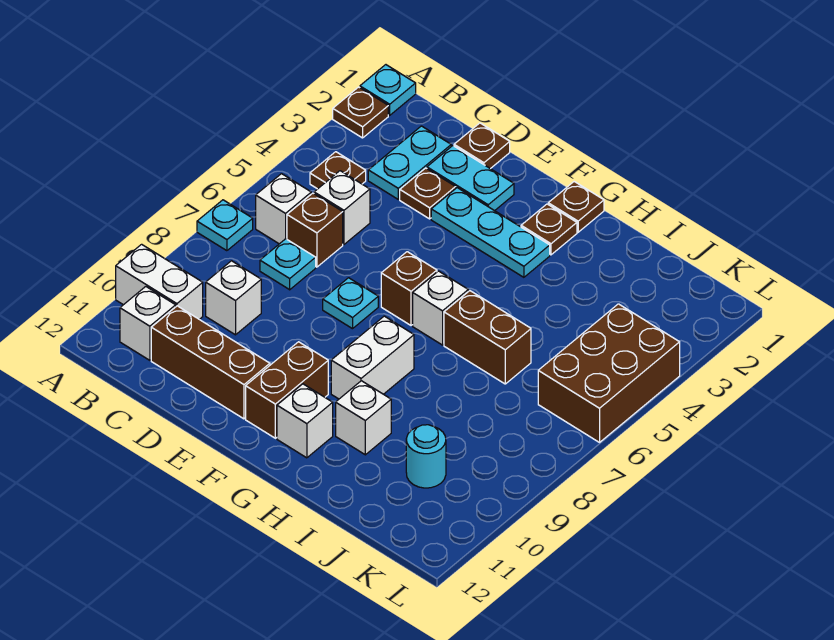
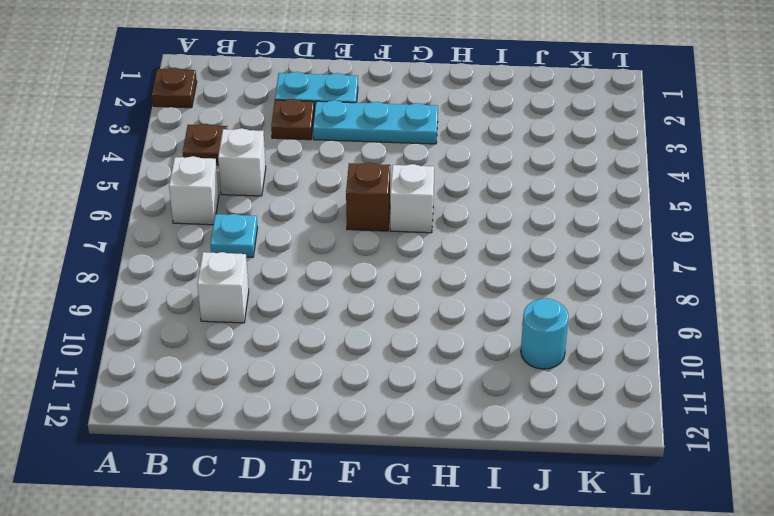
none -> cyan plate A1 level 1
none -> cyan plate A7 level 1
none -> white brick A10:B10 level 1

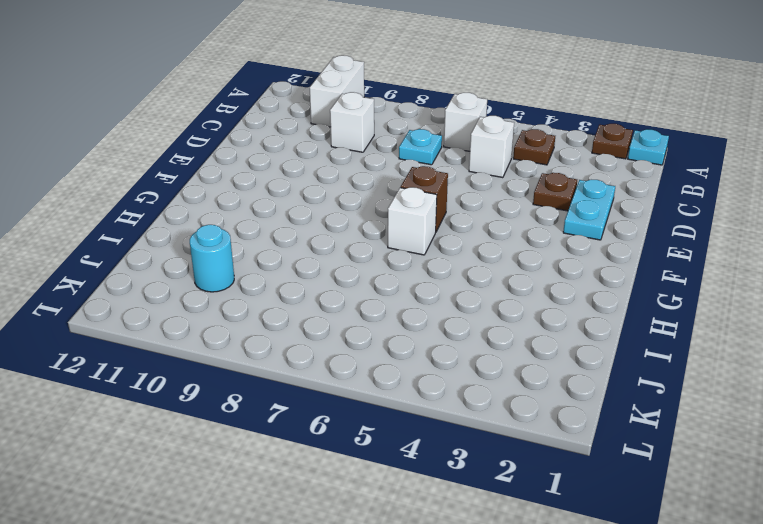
none -> cyan plate A7 level 1
none -> white brick B11 level 1
none -> cyan plate C2:C3 level 1

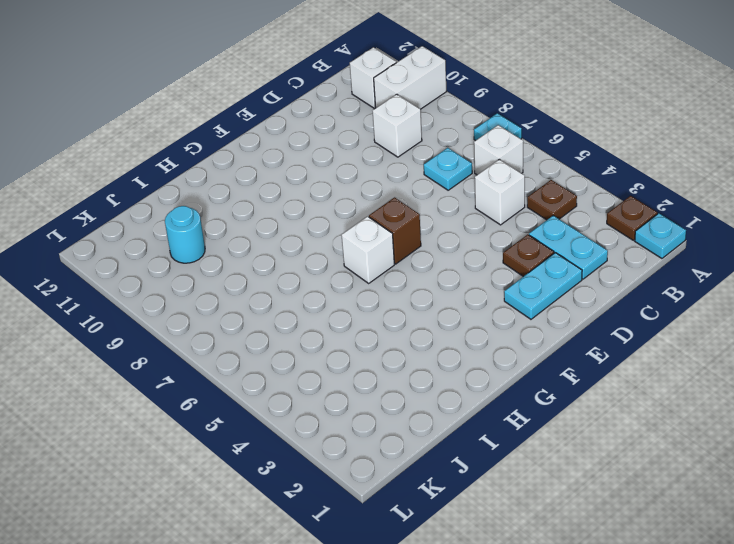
none -> brown brick C6 level 1
none -> brown brick C11:E11 level 1
none -> brown plate D1 level 1

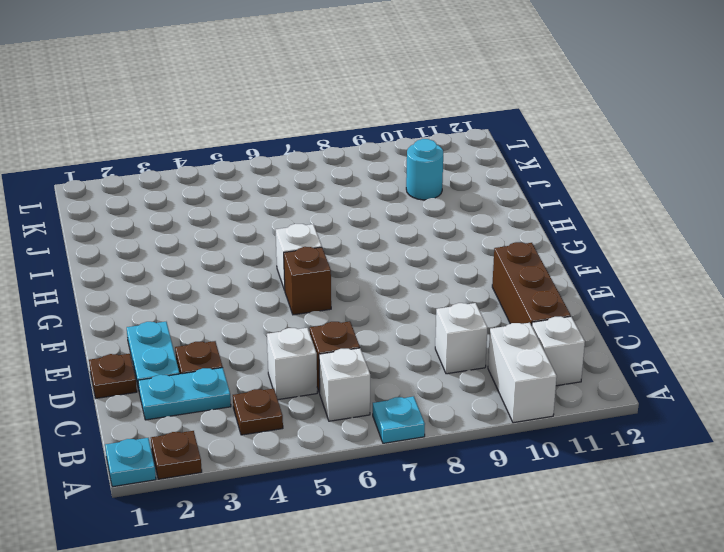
none -> cyan plate C7 level 1
none -> cyan plate E3:G3 level 1
none -> cyan plate E7 level 1

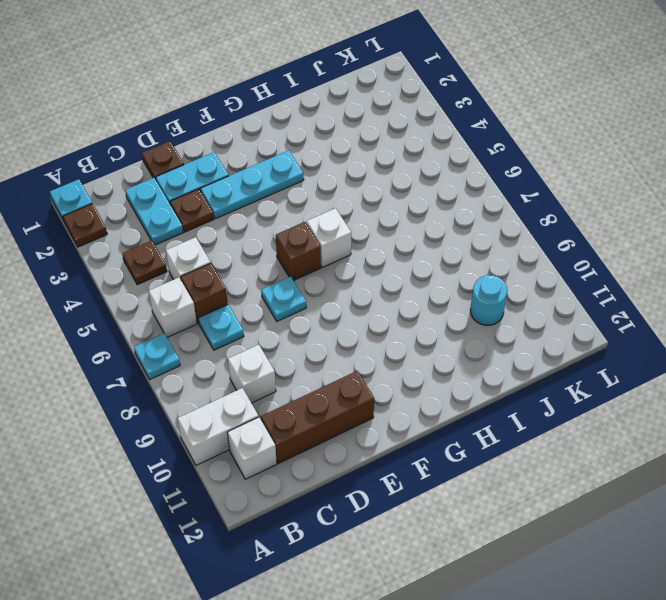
none -> brown brick F10:F11 level 1
none -> brown plate G1 level 1
none -> brown plate G2 level 1

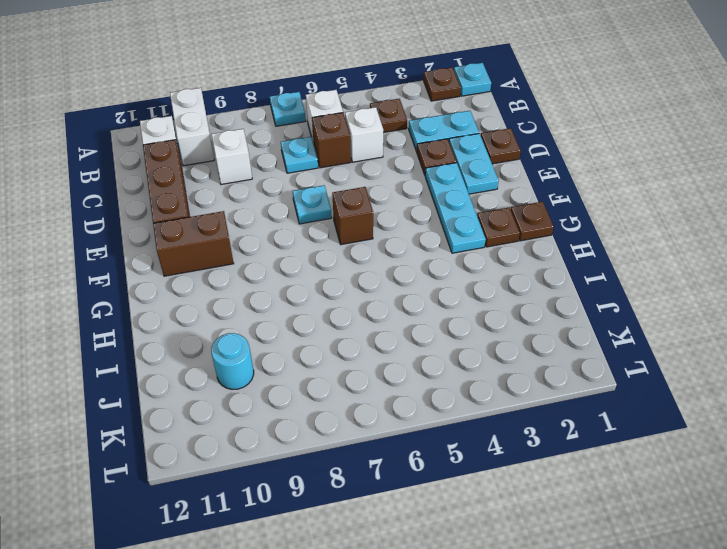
none -> white brick G6 level 1
none -> white brick G8:G9 level 1
none -> white brick G11 level 1

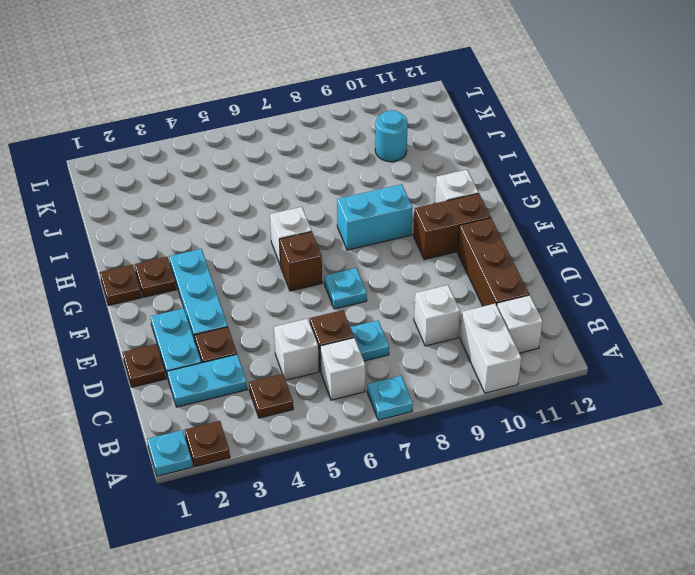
cyan brick G8:G9 level 1 -> white brick G8:G9 level 1
none -> brown brick H6:I6 level 1
none -> white brick H10 level 1
none -> brown brick K4:L6 level 1

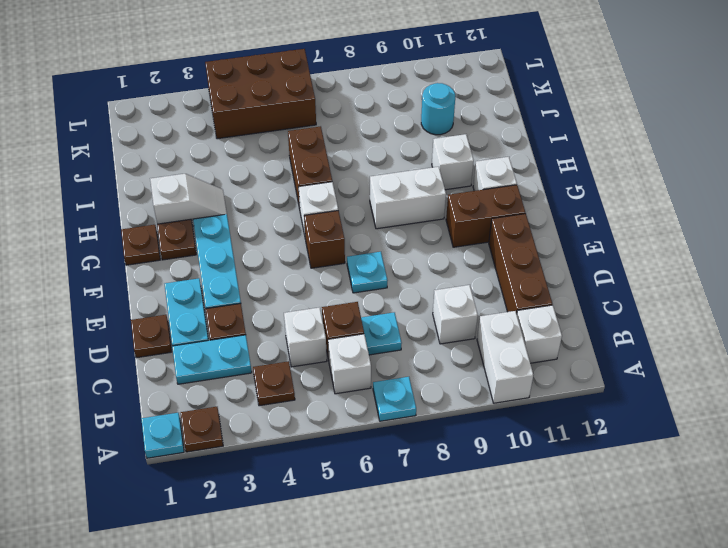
white slope H2:H3 level 1 top 2 -> none

